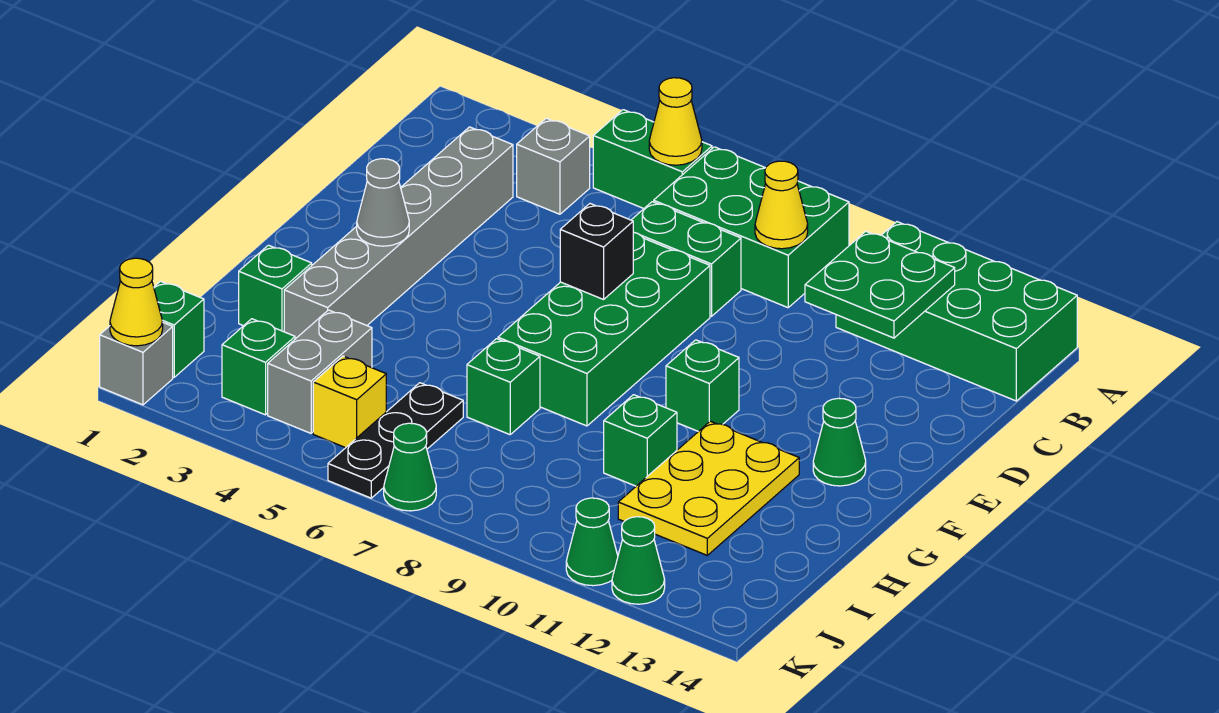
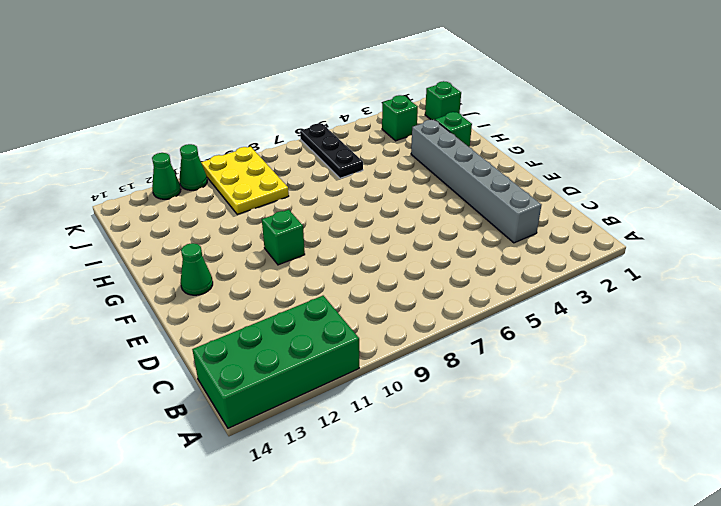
yellow plate I9:K10 level 1 -> yellow plate G11:I12 level 1
none -> green brick A5:A6 level 1
none -> green brick A7:B9 level 1
none -> grey brick B4 level 1

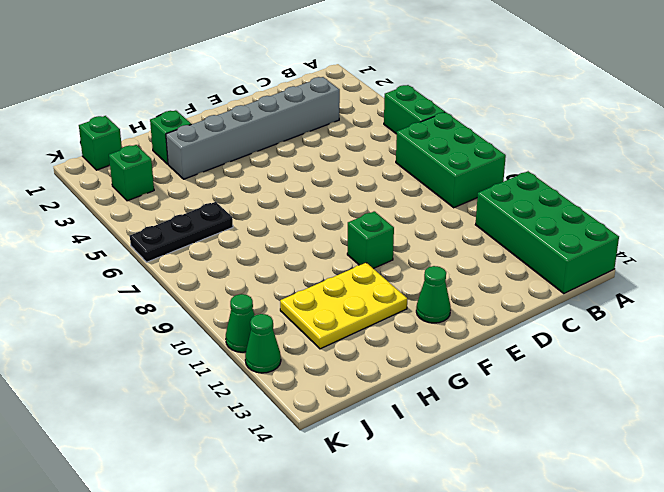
none -> grey brick B4 level 1
none -> green brick C7:C8 level 1
none -> green brick D7:G8 level 1

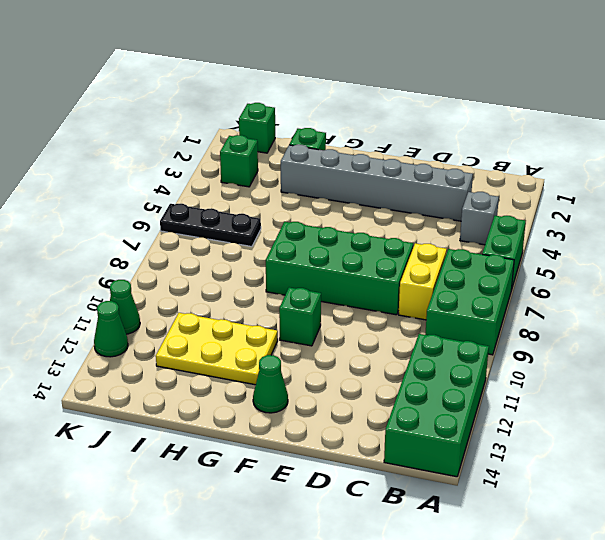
yellow brick C7:C8 level 1 -> green brick C7:C8 level 1
none -> green brick H7 level 1
none -> green brick H10 level 1
none -> grey brick I4:J4 level 1

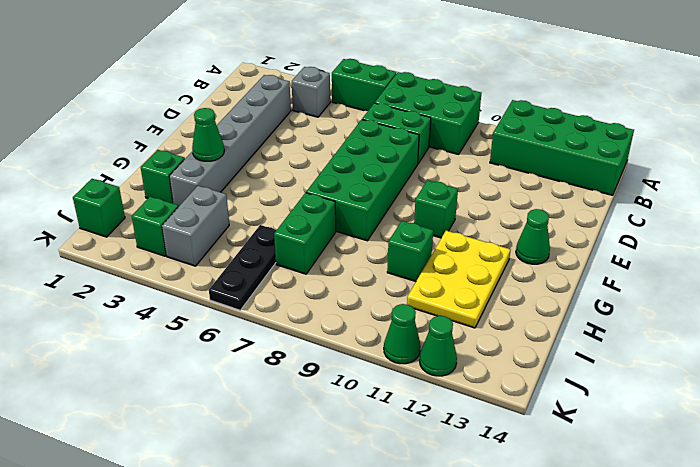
green cone G3 level 2 -> green cone K7 level 1
green brick H7:I7 level 1 -> green brick H7 level 1
none -> yellow brick J5 level 1
none -> grey brick K1 level 1
none -> yellow cone A6 level 2

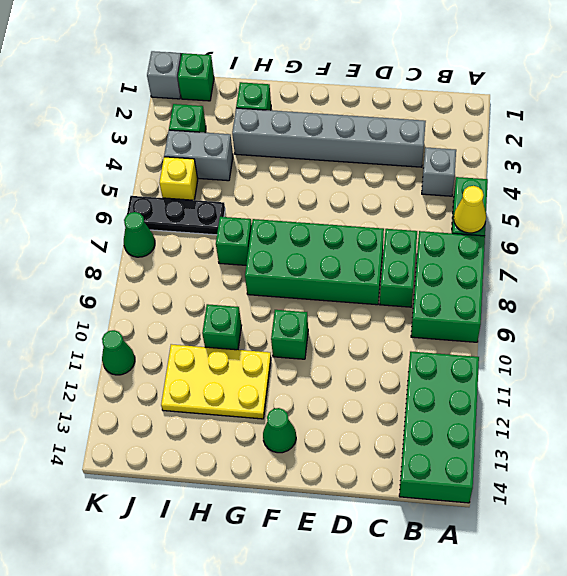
none -> green cone K12 level 1
none -> yellow cone B9 level 2
none -> green plate B11:C12 level 2

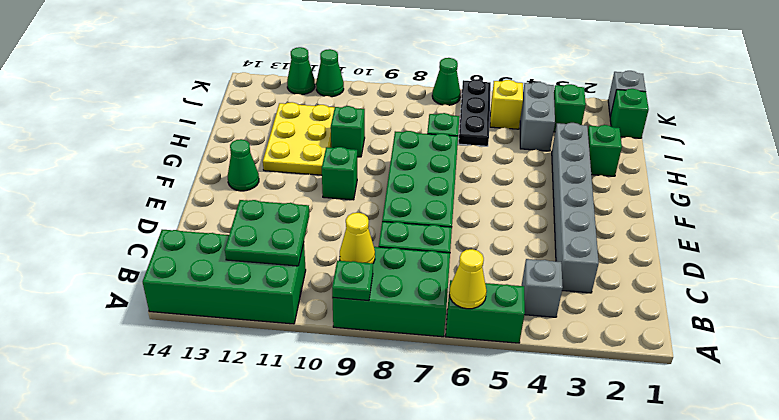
green plate A9 level 2 -> none
none -> black brick E7 level 2
none -> grey cone F3 level 2
none -> yellow cone K1 level 2

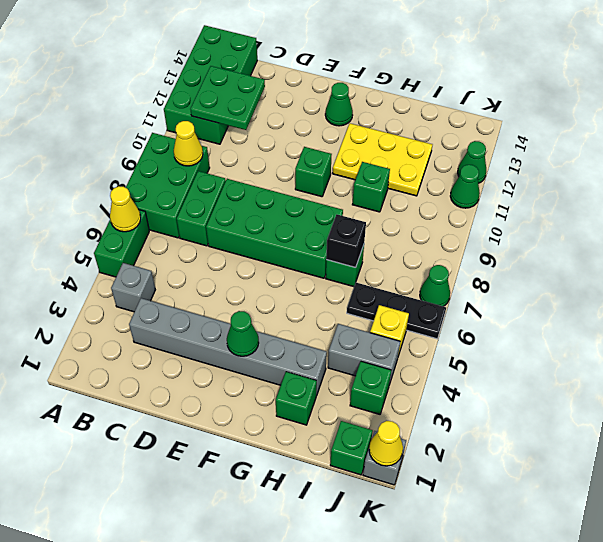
green cone F3 level 2 -> grey cone F3 level 2
black brick H7 level 2 -> black brick E7 level 2

